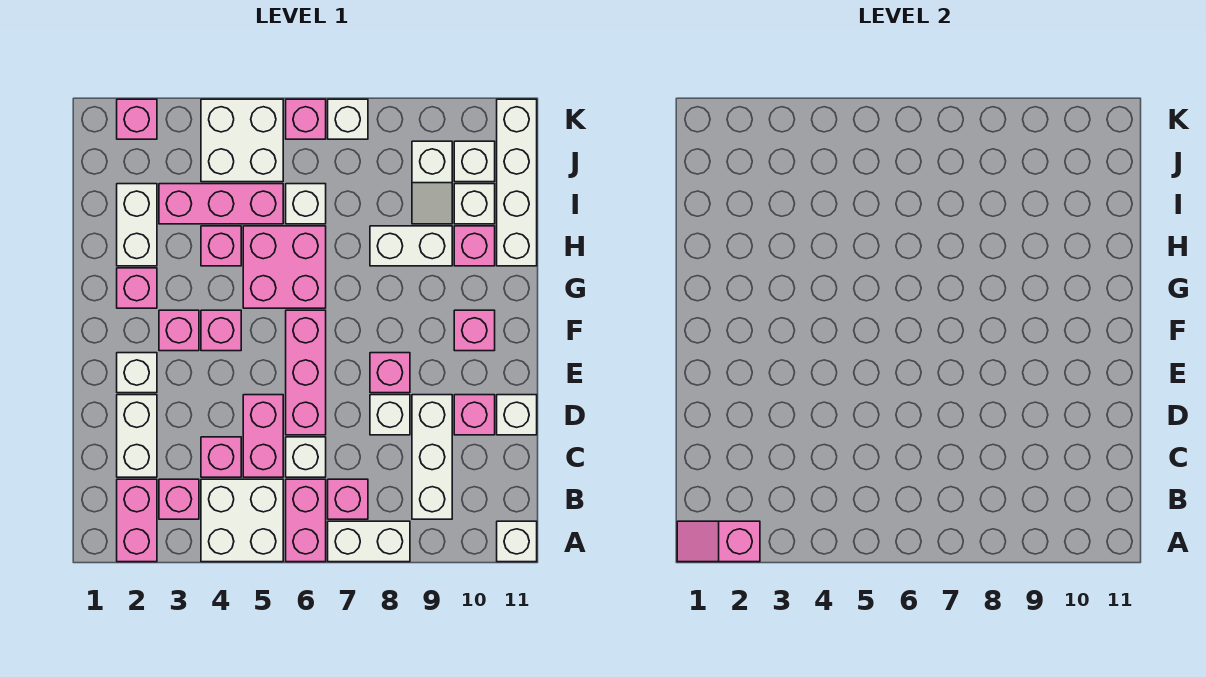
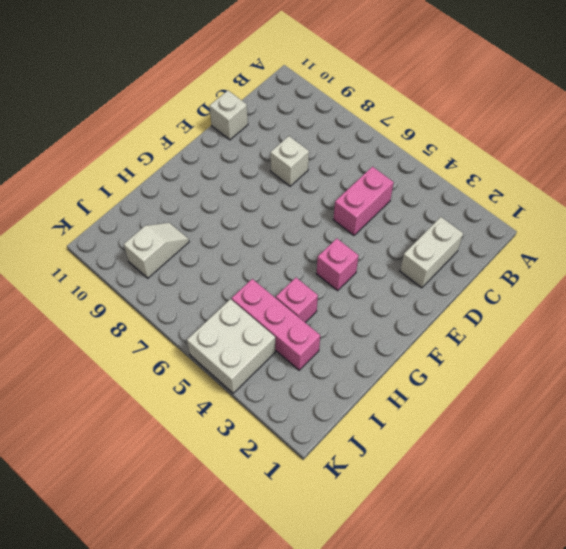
none -> pink brick A2:B2 level 1
none -> white brick A4:B5 level 1
none -> pink brick A6:B6 level 1
none -> white brick A7:A8 level 1

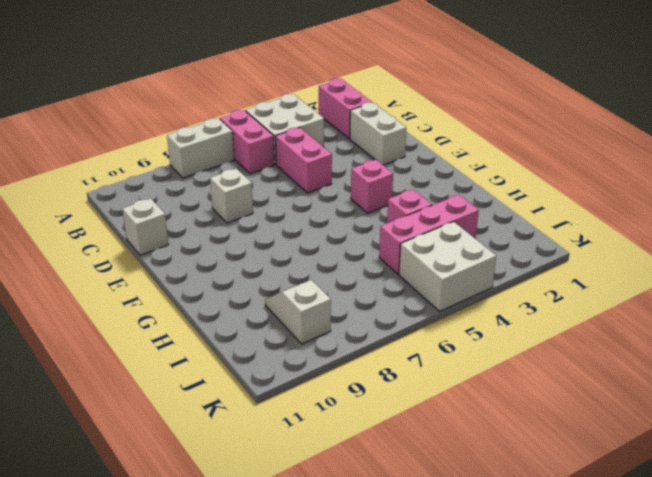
none -> white brick A11 level 1
none -> pink brick B3 level 1
none -> pink brick B7 level 1
none -> white brick B9:D9 level 1

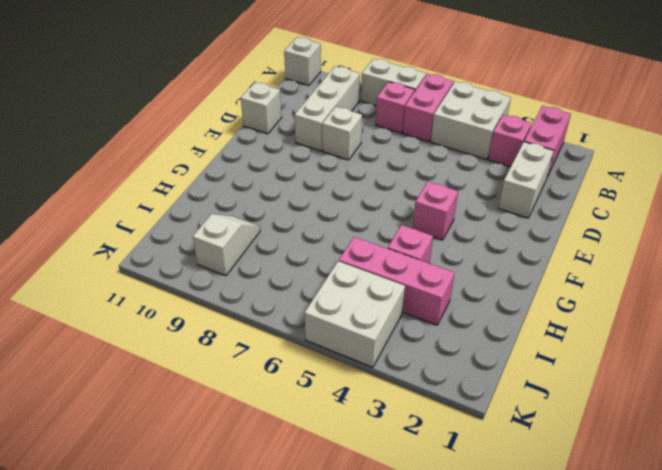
none -> pink brick C4 level 1
none -> pink brick C5:D5 level 1
none -> white brick C6 level 1
none -> pink brick D6:F6 level 1

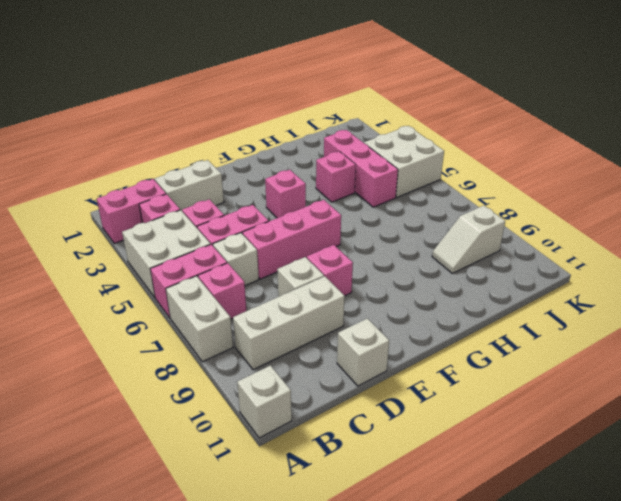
none -> pink brick D10 level 1
none -> white brick E2 level 1
none -> pink brick F3 level 1
none -> pink brick F10 level 1

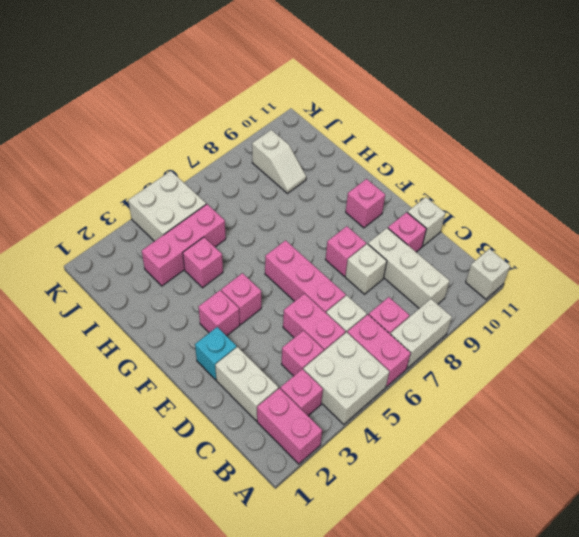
cyan brick E2 level 1 -> white brick E2 level 1
none -> pink brick G2 level 1
none -> pink brick G5:H6 level 1
none -> white brick H2:I2 level 1
none -> white brick H8:H9 level 1

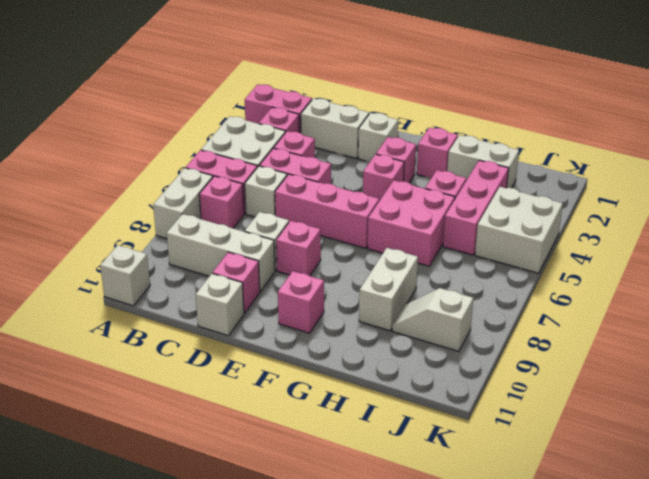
none -> pink brick H10 level 1
none -> white brick H11:K11 level 1
none -> white brick I6 level 1
none -> white brick I10 level 1

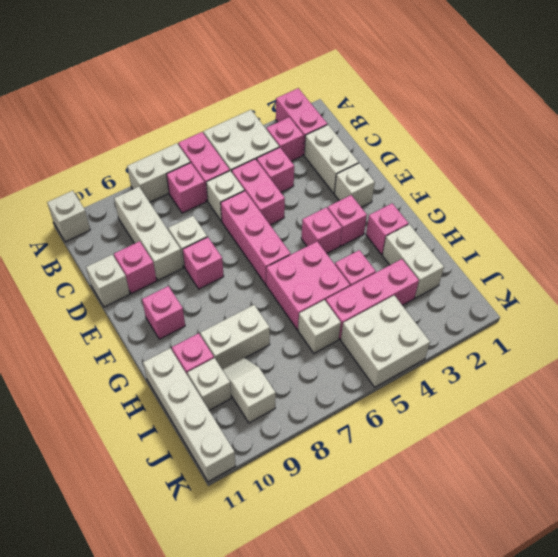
none -> white brick J10 level 1
none -> pink brick K2 level 1
none -> pink brick K6 level 1
none -> white brick K7 level 1

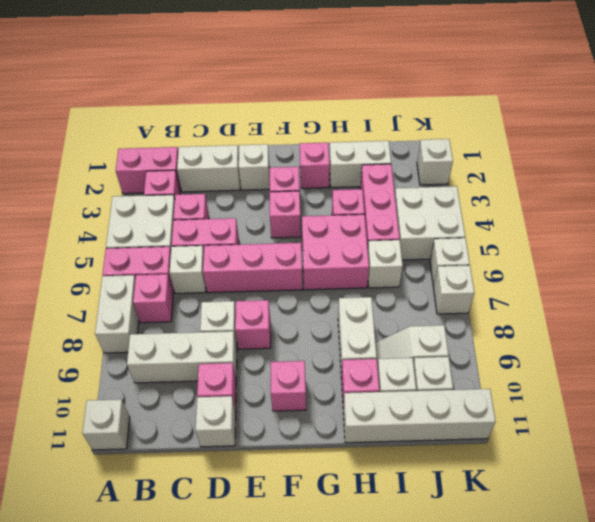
white brick K2 level 1 -> pink brick K2 level 1
white brick K6 level 1 -> pink brick K6 level 1
none -> pink slope A1:A2 level 2 top 2

